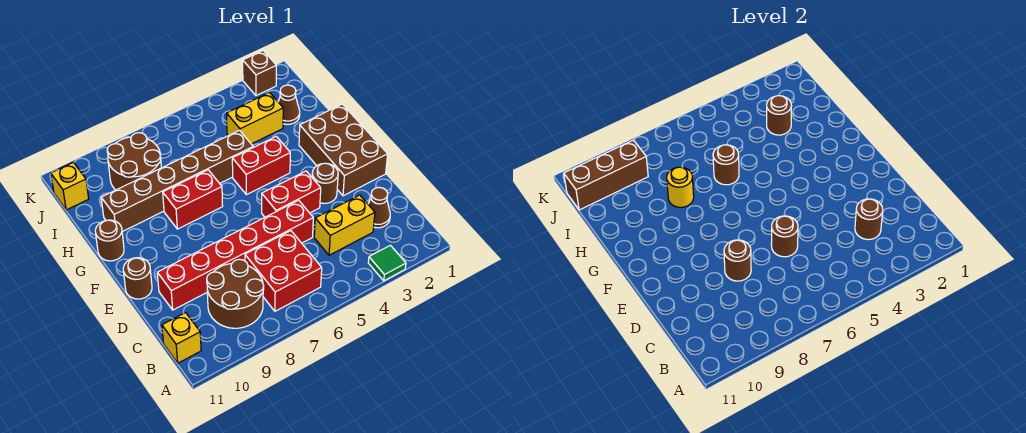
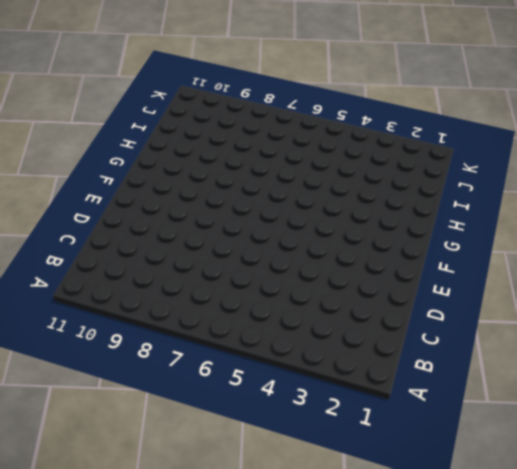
none -> green tile A3 level 1
none -> red brick B6:C7 level 1
none -> brown round brick B8:C9 level 1

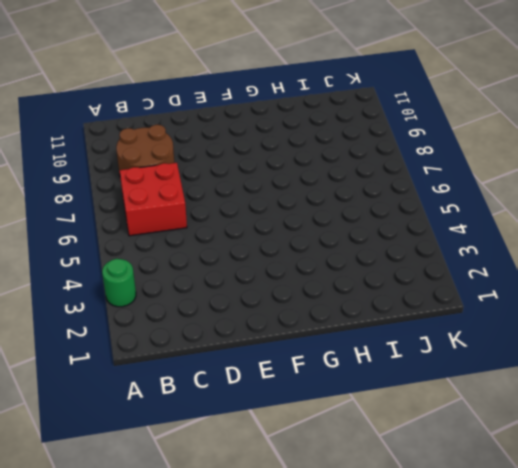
green round brick A3 level 1 -> green tile A3 level 1
none -> yellow brick B11 level 1
none -> brown cone C2 level 1
none -> yellow brick C3:C4 level 1

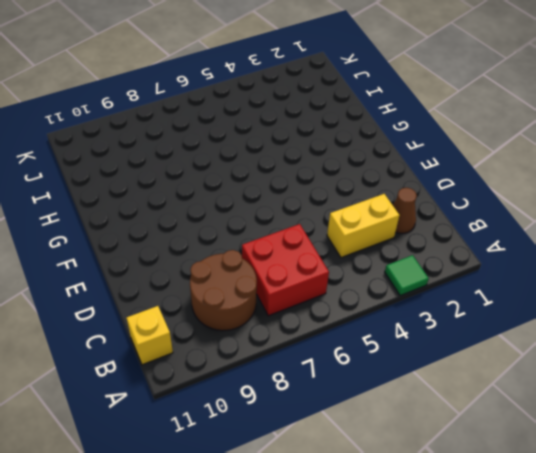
none -> red brick D5:D10 level 1
none -> brown brick E1:G2 level 1
none -> brown round brick E3 level 1

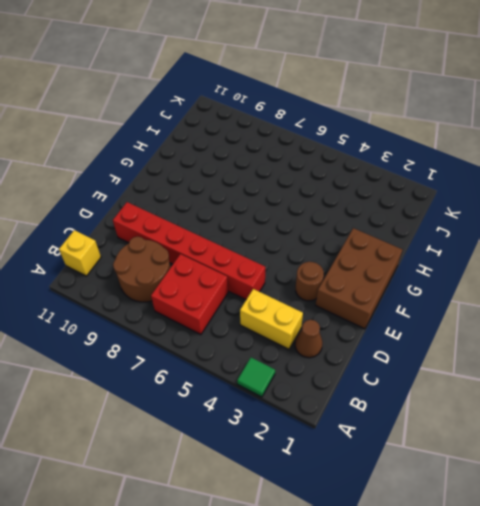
none -> red brick E4:E5 level 1
none -> brown round brick E11 level 1
none -> red brick G4:G5 level 1

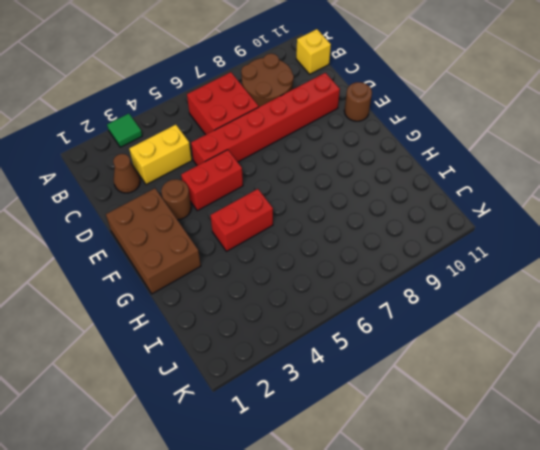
none -> red brick G7:G8 level 1
none -> brown round brick G11 level 1
none -> brown brick H5:H10 level 1

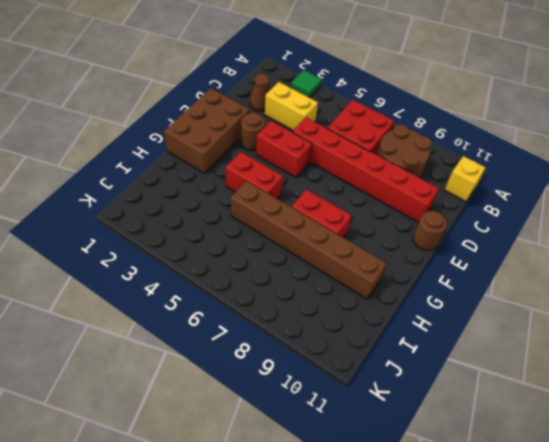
none -> brown round brick G11 level 1
none -> brown cone I2 level 1
none -> yellow brick I3:I4 level 1

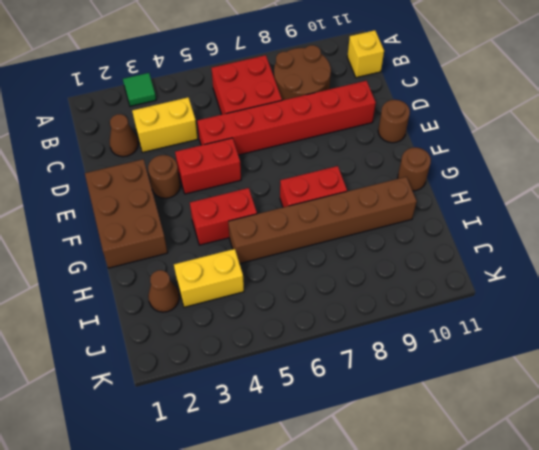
none -> brown round brick I8:J9 level 1
none -> yellow brick J11 level 1
none -> brown brick K2 level 1

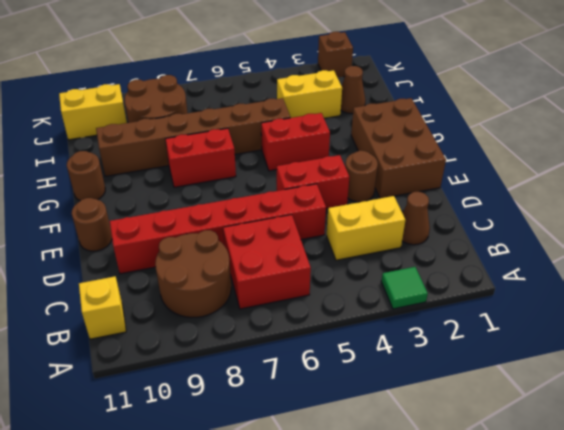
yellow brick J10:J11 level 1 -> yellow brick J11 level 1
none -> brown round brick C3 level 2
none -> brown round brick D6 level 2
none -> brown round brick D8 level 2

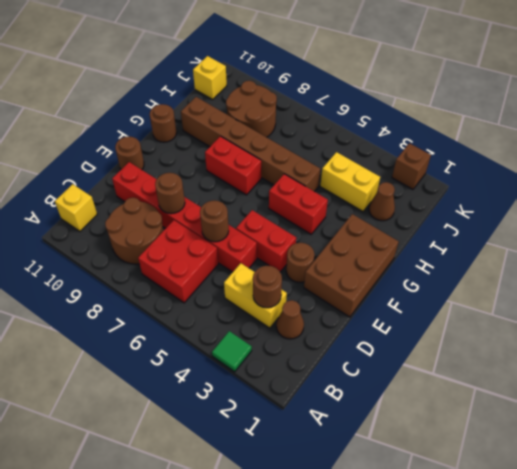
none -> brown round brick H6 level 2
none -> yellow round brick H8 level 2
none -> brown round brick I3 level 2

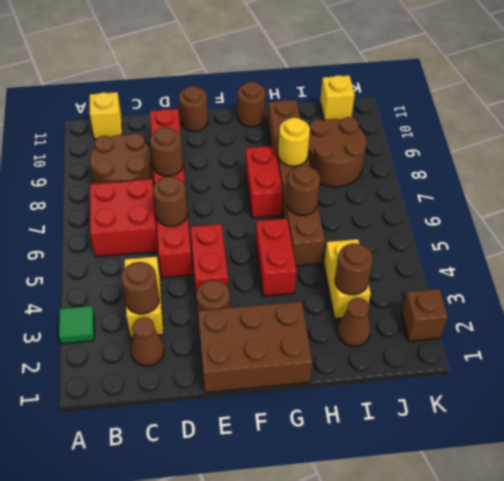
none -> brown brick J9:J11 level 2

